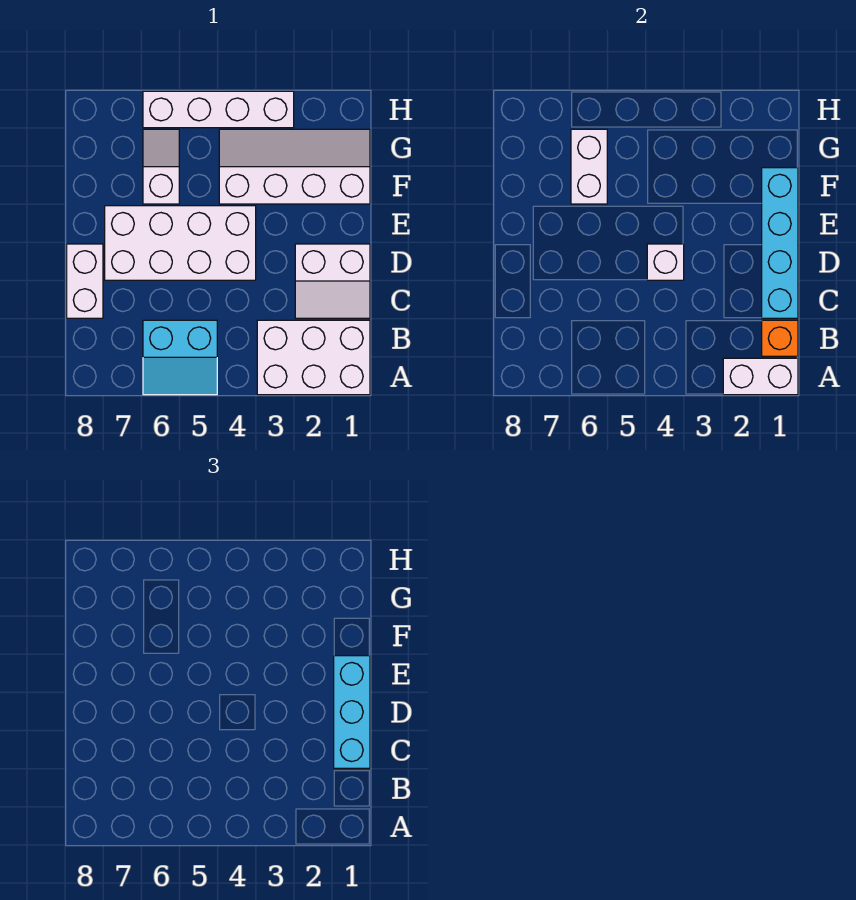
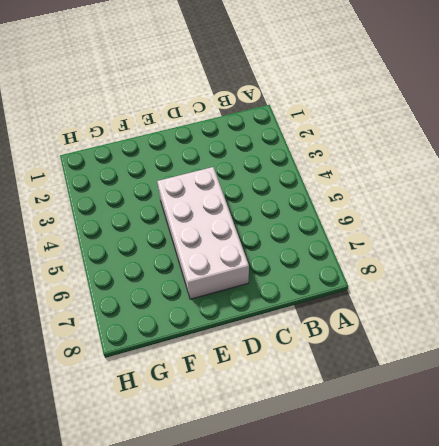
none -> white brick A1:B3 level 1
none -> cyan slope A5:B6 level 1 top B
none -> white slope C1:D2 level 1 top D

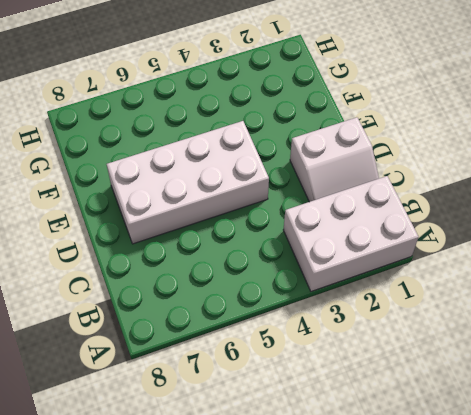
none -> cyan slope A5:B6 level 1 top B
none -> white brick C8:D8 level 1
none -> white slope F1:G4 level 1 top F

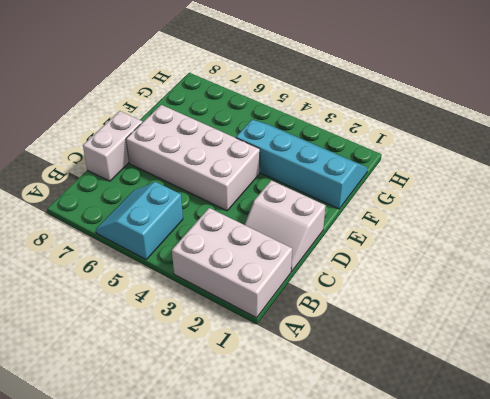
cyan slope A5:B6 level 1 top 5 -> cyan slope A5:B6 level 1 top B
cyan slope F1:G4 level 1 top F -> white slope F1:G4 level 1 top F
none -> white slope F6:G6 level 1 top F
none -> white brick H3:H6 level 1
none -> white brick A1:A2 level 2

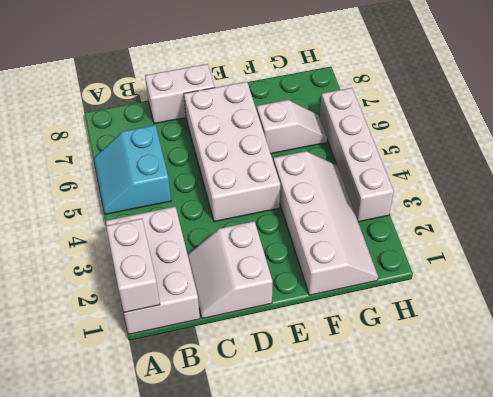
none -> orange brick B1 level 2
none -> cyan brick C1:F1 level 2
none -> white brick D4 level 2

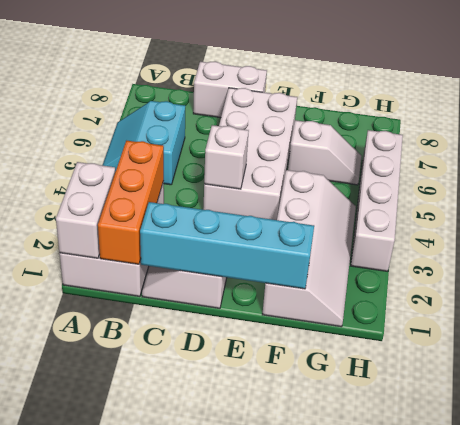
orange brick B1:B3 level 2 -> orange brick B1 level 2
none -> white brick F6:G6 level 2
none -> cyan brick C1:E1 level 3

